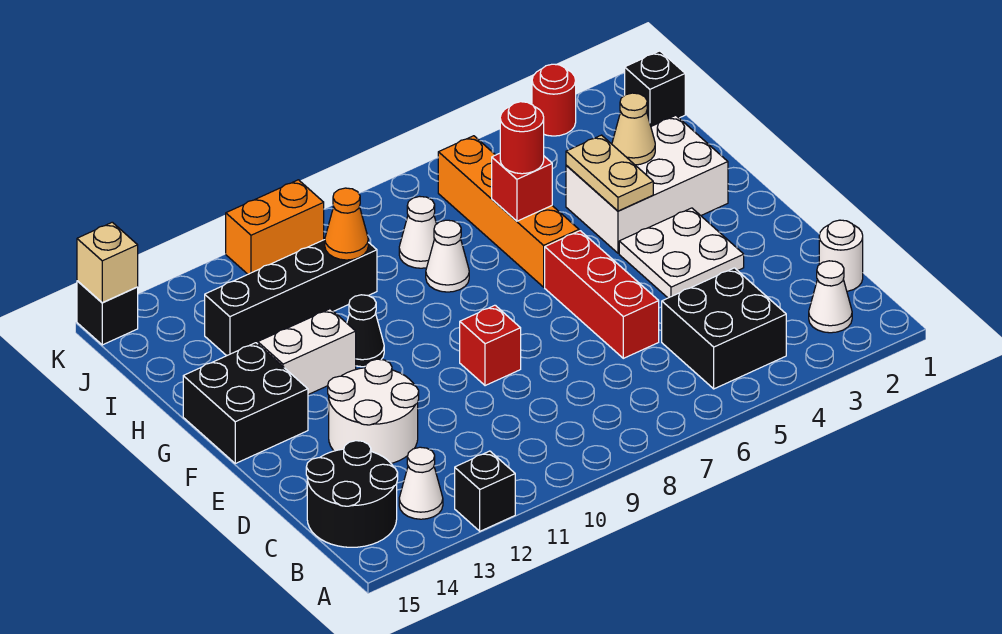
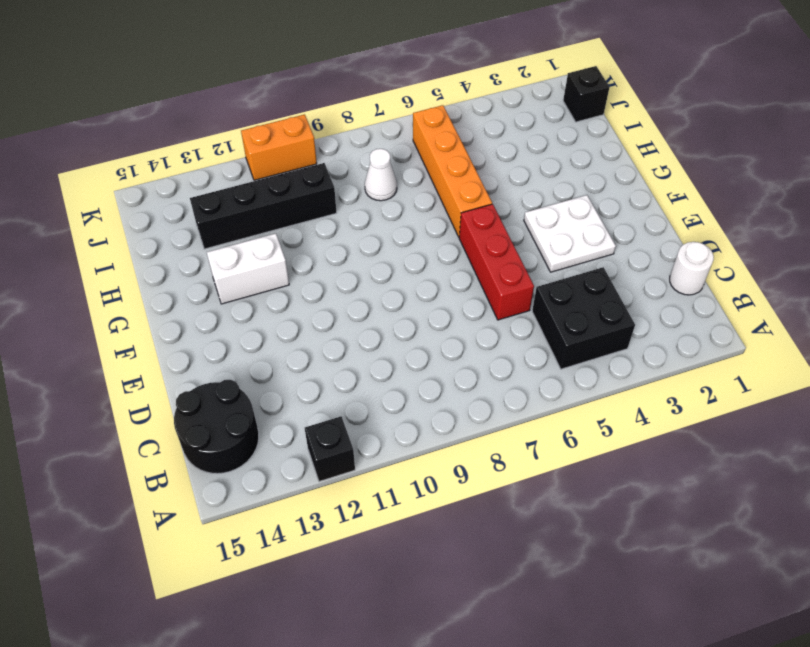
none -> white cone B2 level 1
none -> white cone B13 level 1
none -> white round brick D12:E13 level 1

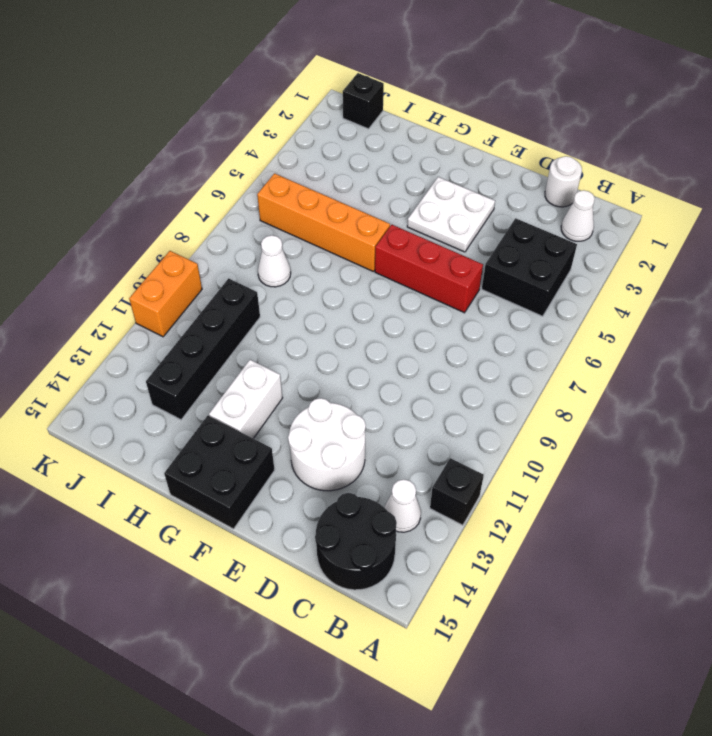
none -> red brick E9 level 1
none -> white brick G2:H4 level 1
none -> black cone G11 level 1

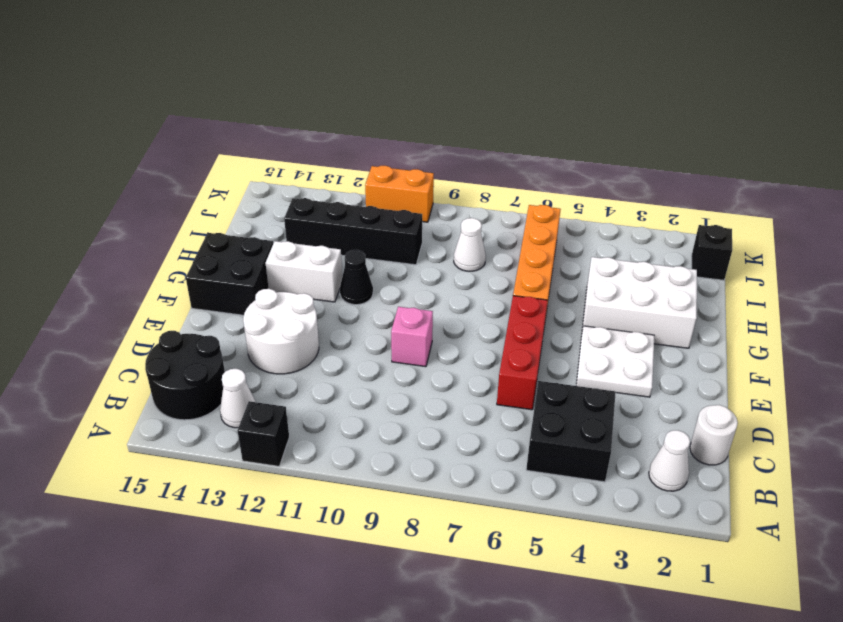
pink brick E9 level 1 -> red brick E9 level 1
none -> white cone H8 level 1
none -> red round brick K3 level 1
none -> black brick K15 level 1

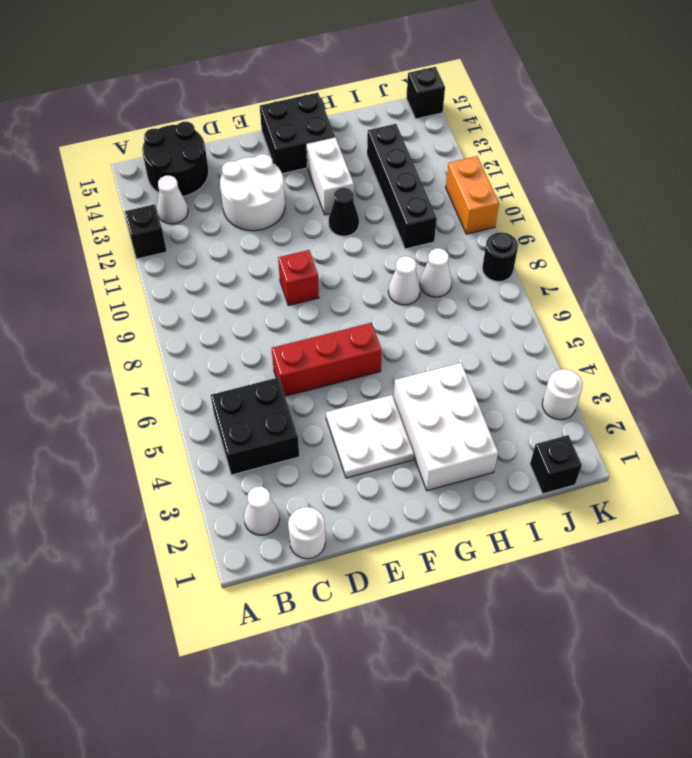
white round brick K3 level 1 -> red round brick K3 level 1
black round brick K8 level 1 -> none
none -> orange brick G6:J6 level 1
none -> tan plate G4:H4 level 2
none -> tan cone H3 level 2

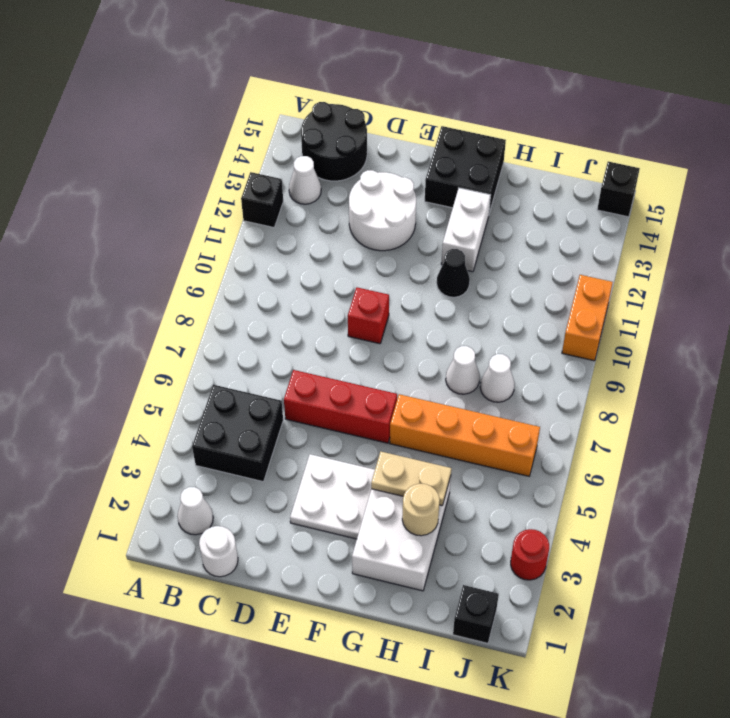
tan round brick H3 level 2 -> tan cone H3 level 2
none -> black brick I10:I13 level 1
none -> red brick H6 level 2
none -> orange cone I10 level 2

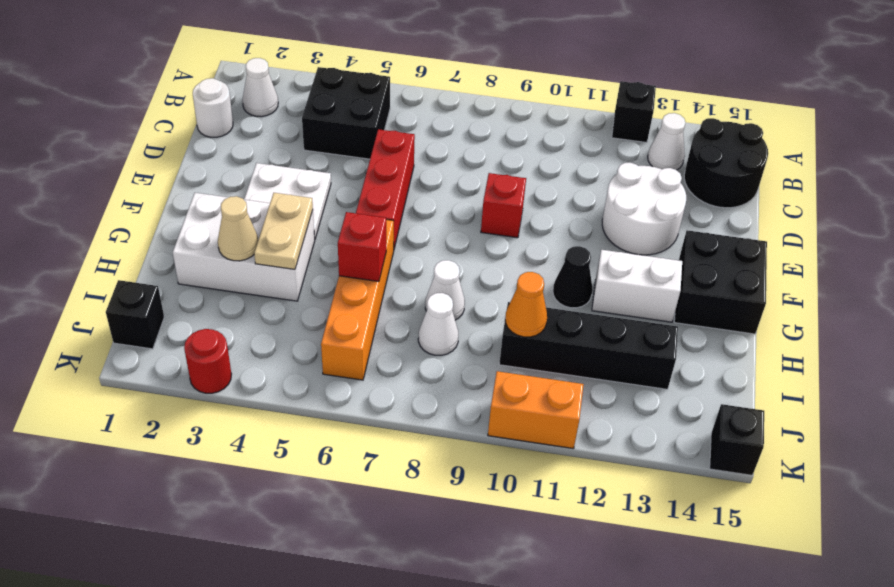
none -> tan brick K15 level 2
none -> red round brick H6 level 3

